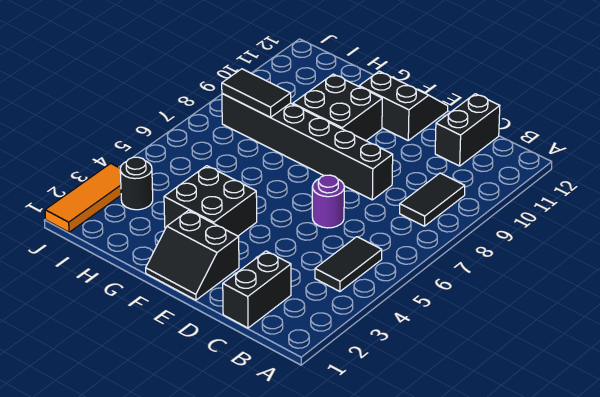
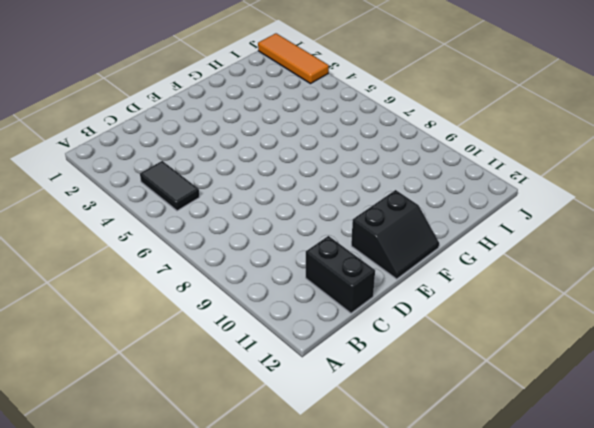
none -> black tile B8:B9 level 1
none -> black brick C1:C2 level 1
none -> purple round brick D6 level 1

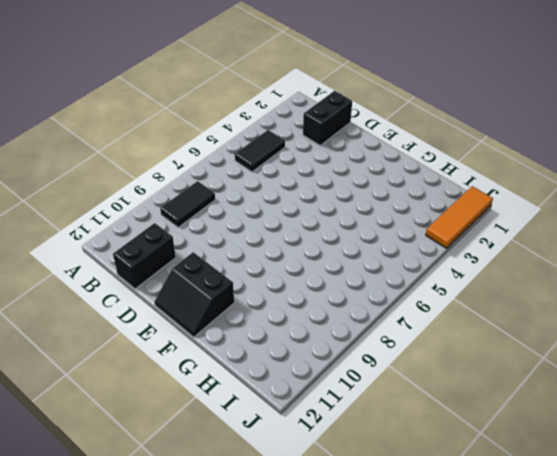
none -> purple round brick D6 level 1
none -> black brick D8:I8 level 1
none -> black slope E1:F2 level 1 top 2

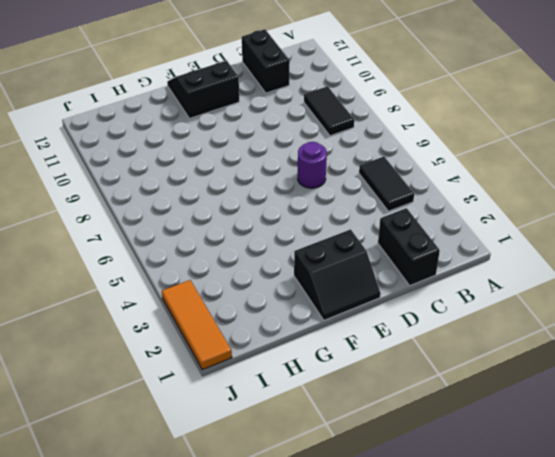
none -> black brick D8:I8 level 1
none -> black brick F3:G4 level 1
none -> black brick F9:G10 level 1

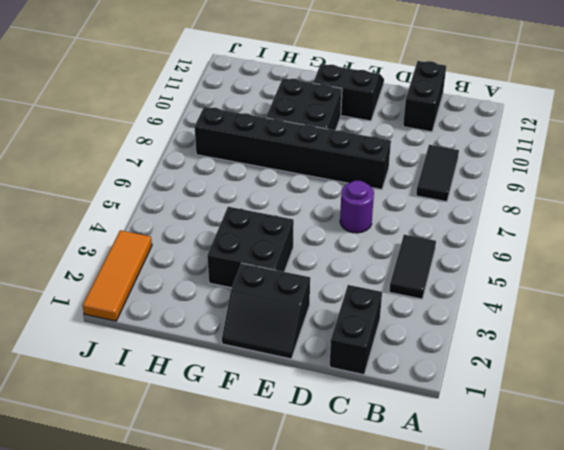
none -> black round brick I3 level 1
none -> black tile H8:I8 level 2

